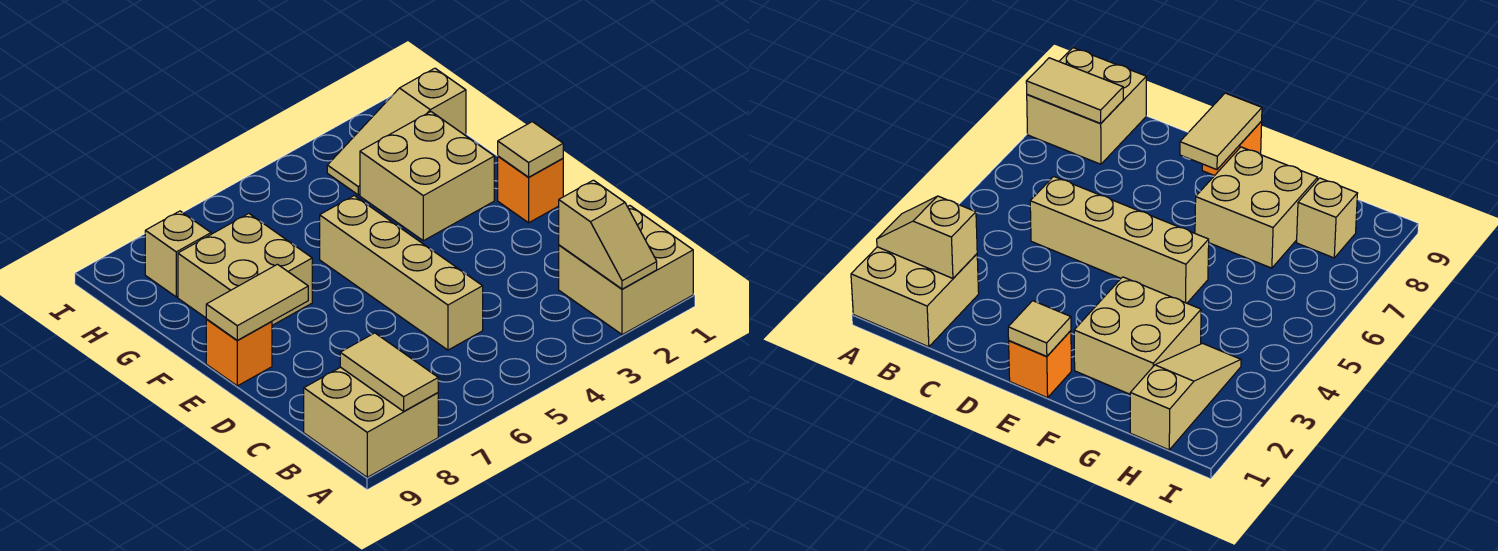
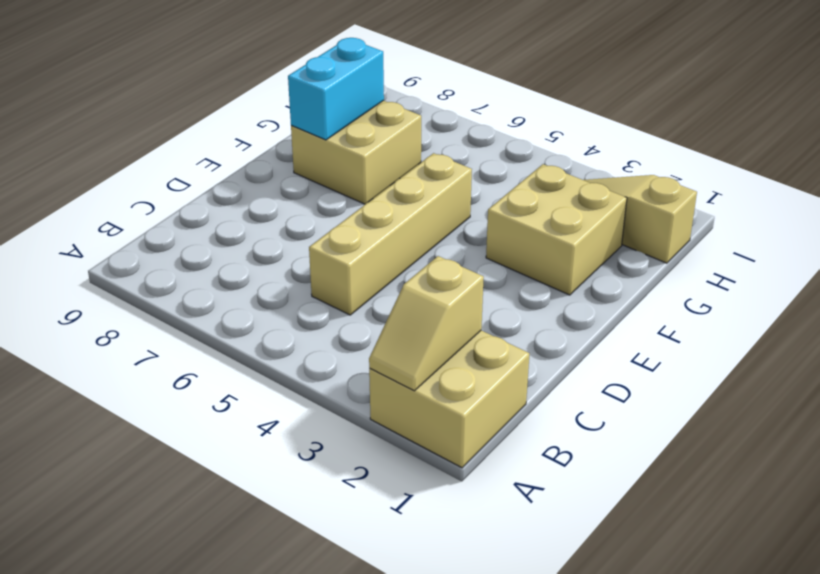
cyan brick F8:G8 level 2 -> none
none -> tan brick A8:B9 level 1
none -> orange brick E1 level 1
none -> orange brick E9 level 1

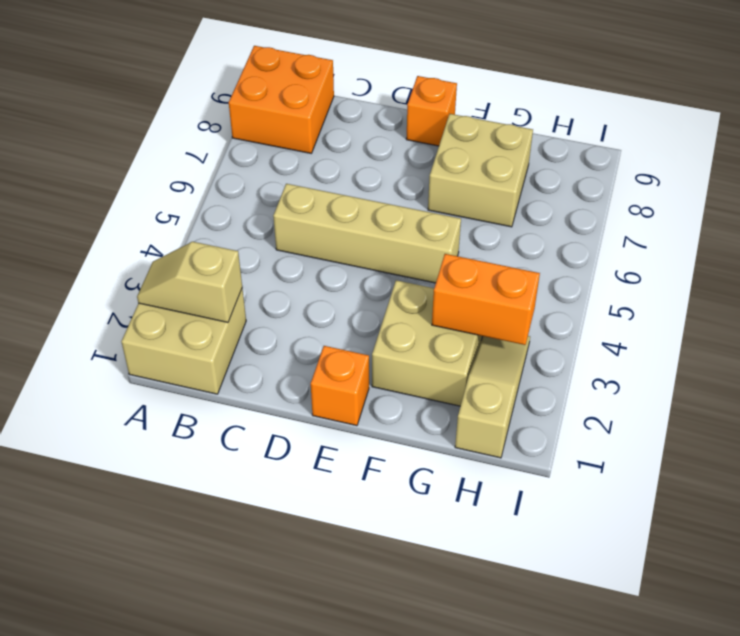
orange brick A8:B9 level 1 -> tan brick A8:B9 level 1
orange brick G3:H3 level 2 -> none
none -> tan brick H8 level 1
none -> tan tile A8:B8 level 2
none -> tan tile E1 level 2

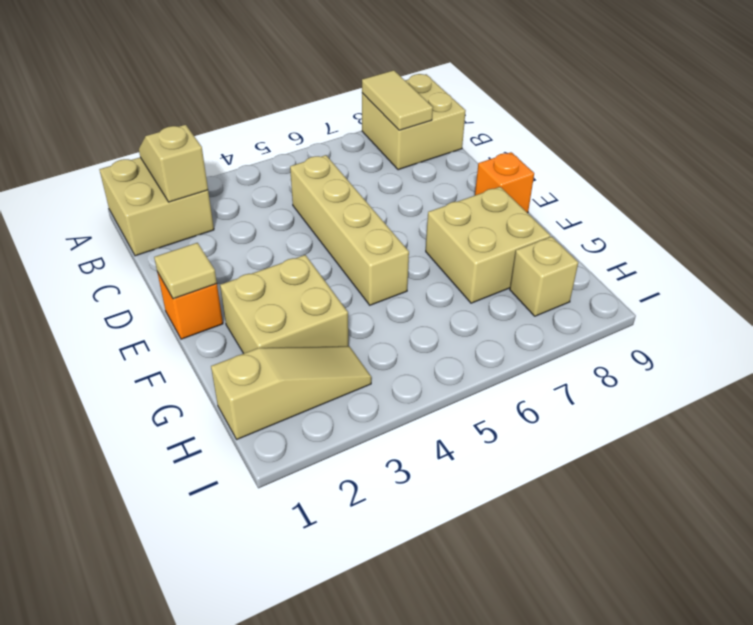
none -> tan tile E8:E9 level 2

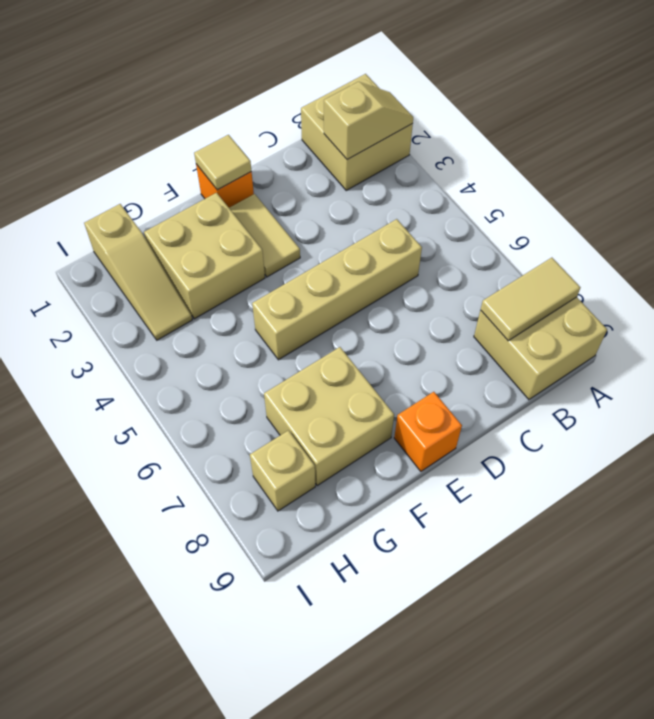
tan tile E2:E3 level 1 -> tan tile E8:E9 level 2

